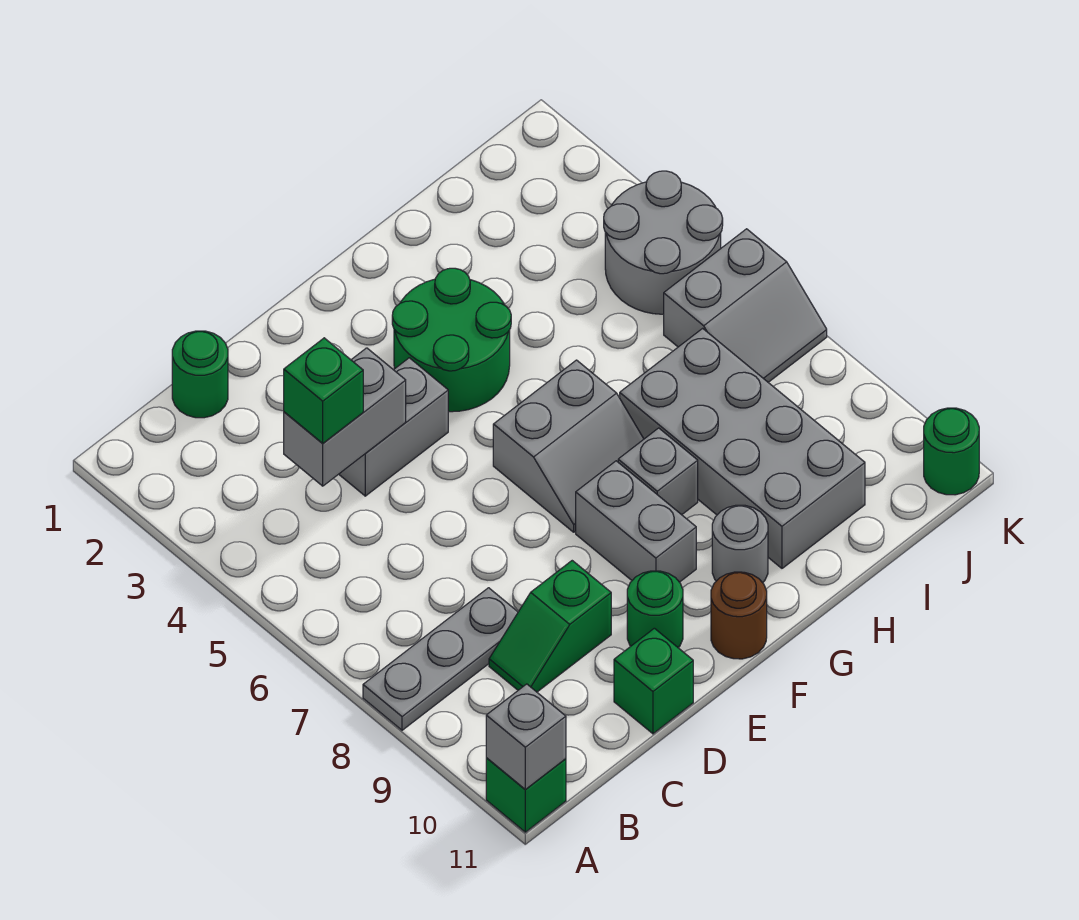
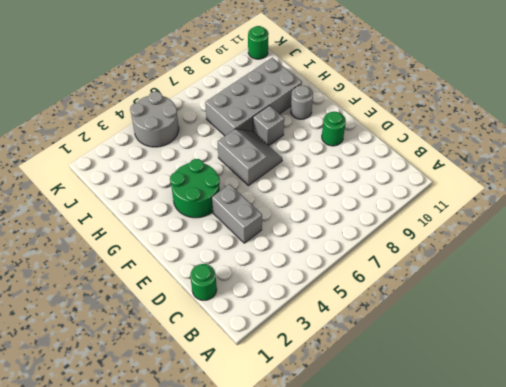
none -> grey plate A8:C8 level 1
none -> green brick A11 level 1
none -> green slope C9:D9 level 1 top D

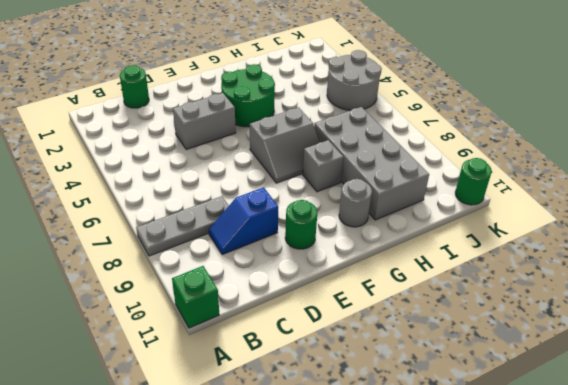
blue slope C9:D9 level 1 top D -> green slope C9:D9 level 1 top D
none -> green brick D11 level 1
none -> grey brick F8:F9 level 1
none -> brown round brick F11 level 1

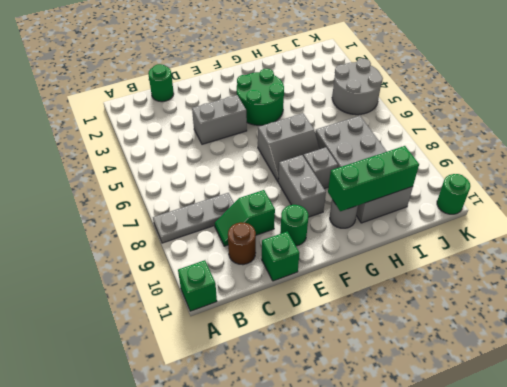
brown round brick C10 level 1 -> brown round brick F11 level 1
green brick G10:I10 level 2 -> none
none -> grey slope J6:K7 level 1 top 6
none -> grey brick A11 level 2
none -> grey brick C4:D4 level 2

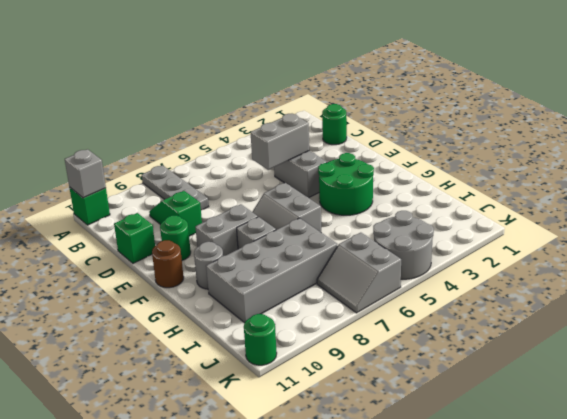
grey brick D4:D5 level 2 -> grey brick C4:D4 level 2
none -> green brick C4 level 3

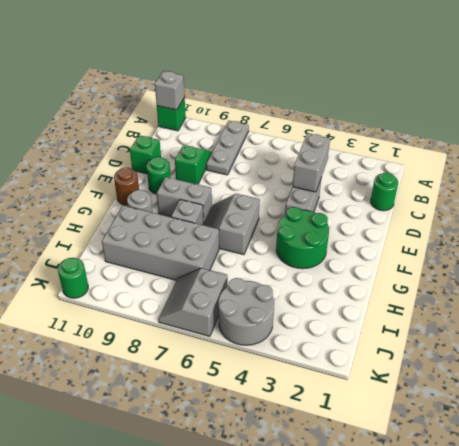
none -> green brick C4 level 3

